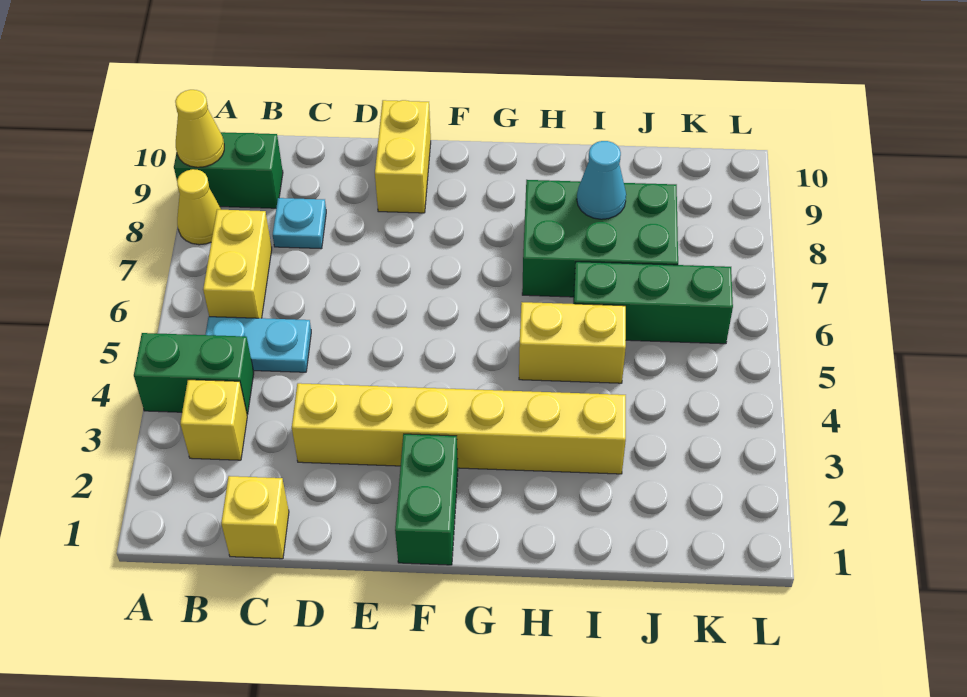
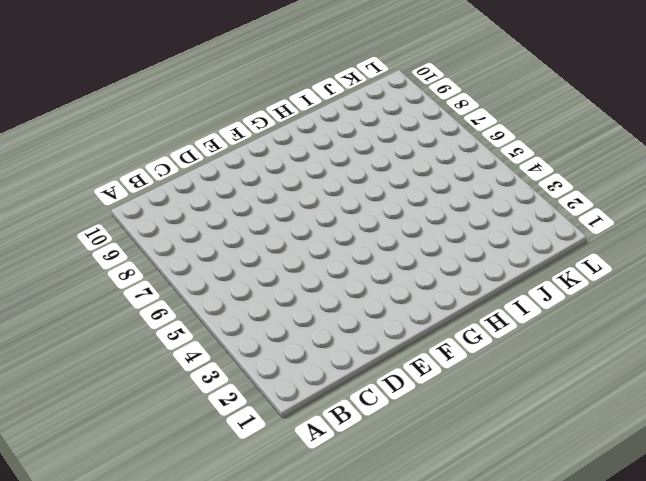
none -> green brick A4:B4 level 1
none -> yellow cone A8 level 1
none -> green brick A9:B9 level 1

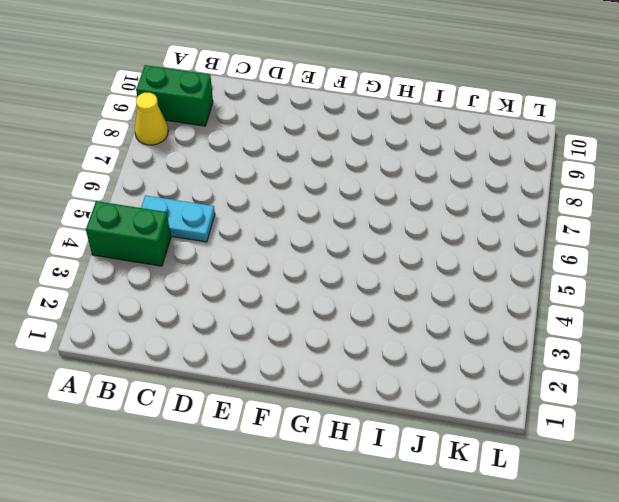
none -> yellow brick B3 level 1
none -> yellow brick B6:B7 level 1
none -> yellow brick C1 level 1

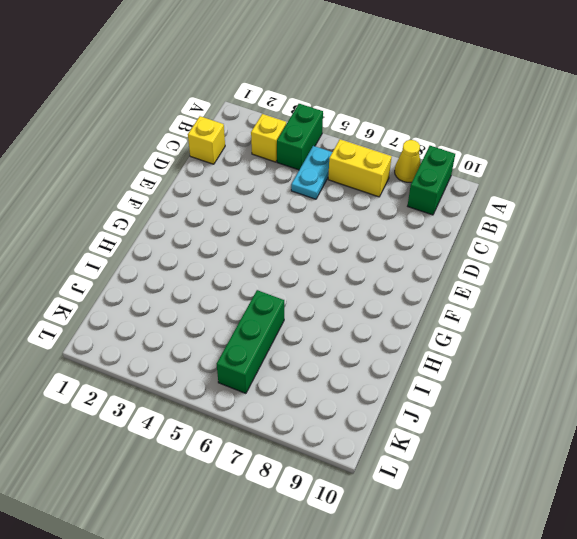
none -> cyan plate C8 level 1
none -> yellow brick D3:I3 level 1
none -> yellow brick E9:E10 level 1

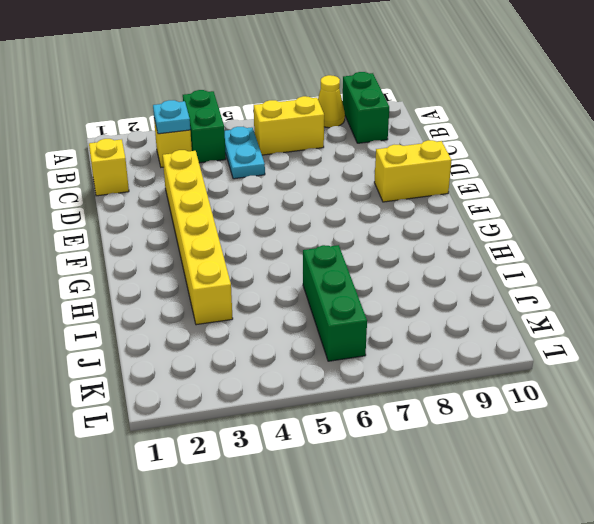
cyan plate B3 level 2 -> cyan plate C8 level 1
none -> green brick F1:F2 level 1
none -> yellow brick H5:I5 level 1
none -> green brick H7:J8 level 1

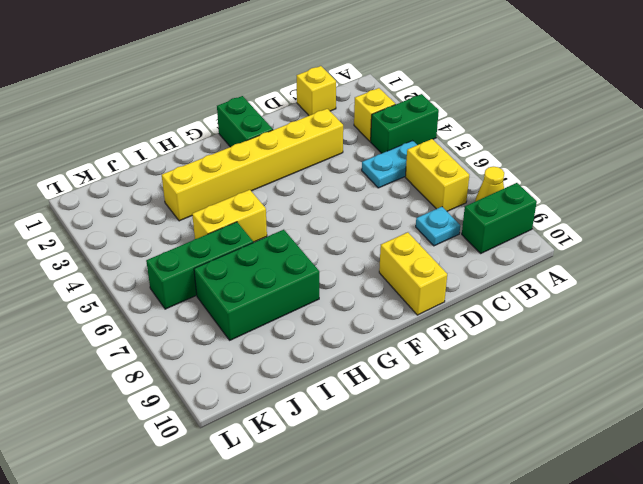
none -> yellow cone A9 level 2
none -> cyan cone I8 level 2

